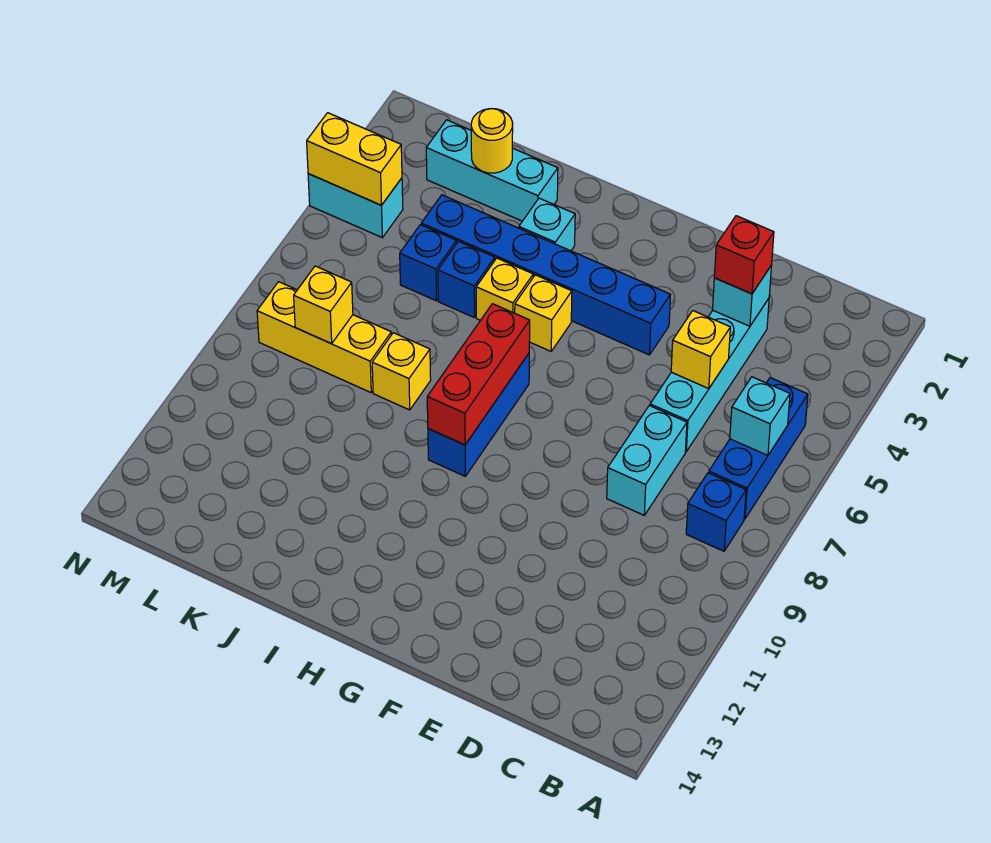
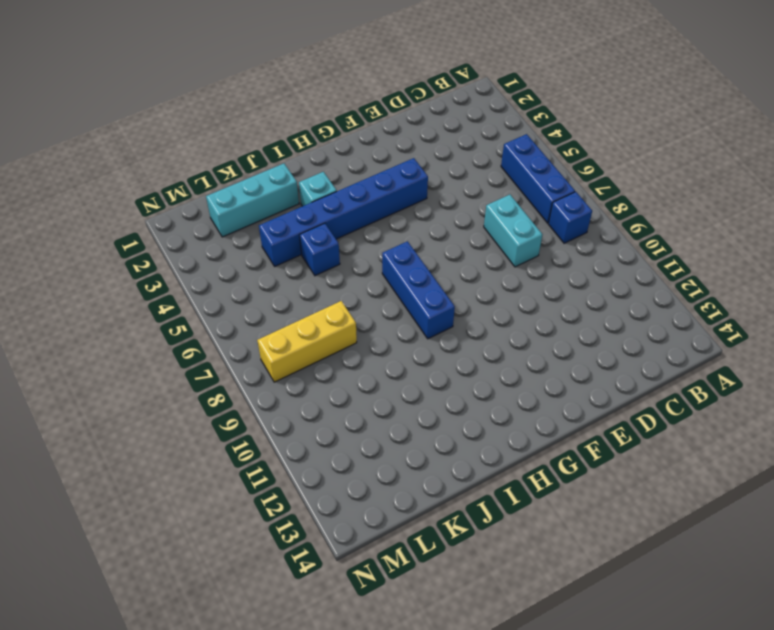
none -> cyan brick D3:D6 level 1
none -> yellow brick H5 level 1
none -> yellow brick I5 level 1

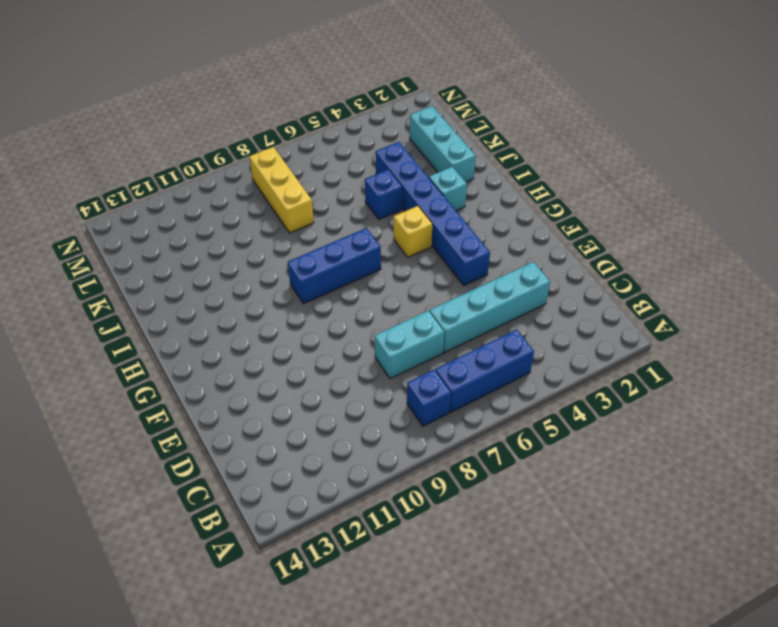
none -> yellow brick I5 level 1
none -> yellow brick J8 level 1
none -> blue brick K5 level 1

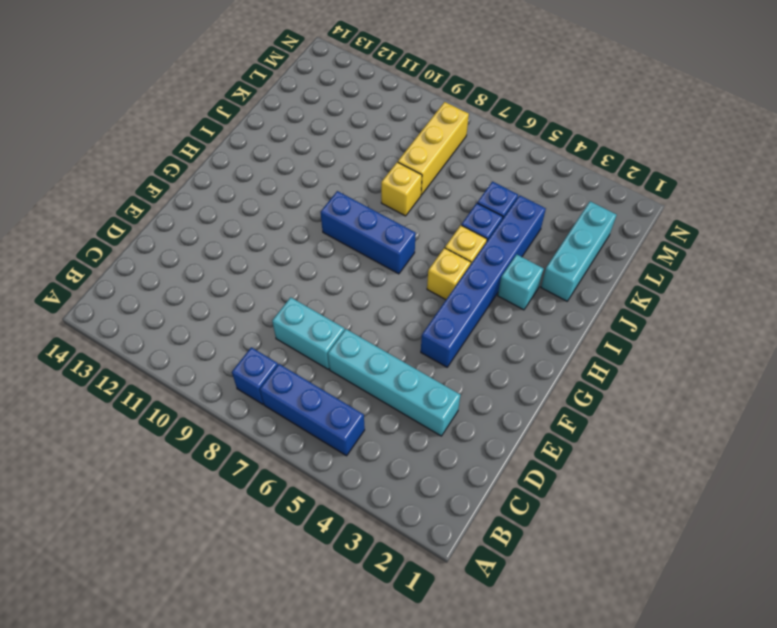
none -> cyan brick M4:N4 level 1
none -> cyan brick B6 level 2
none -> cyan brick D3 level 2

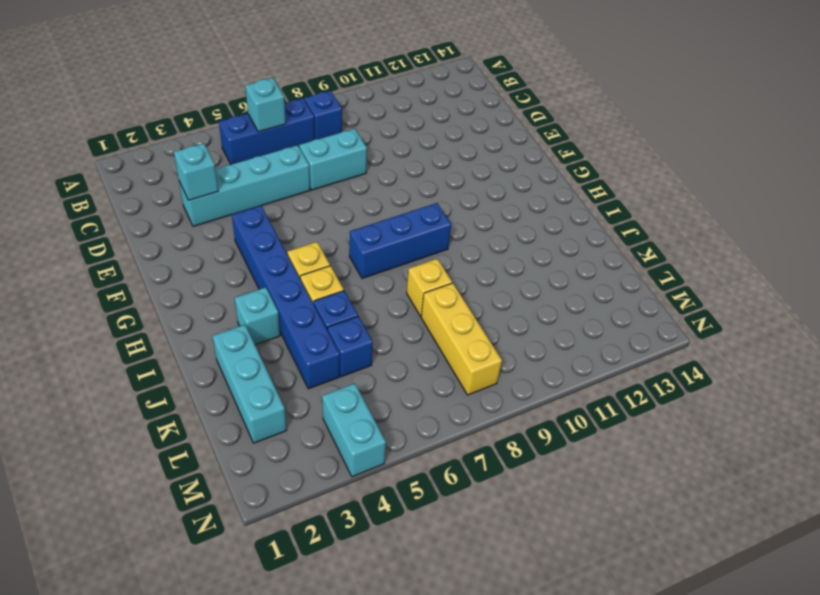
none -> yellow brick D5 level 2
none -> red brick H7:H9 level 2
none -> yellow round brick K2 level 2

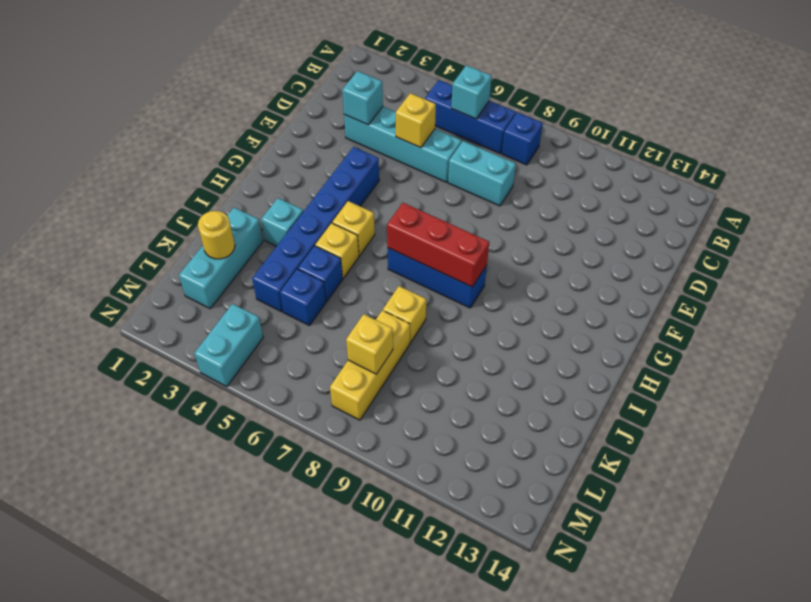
none -> yellow brick M4:N4 level 2
none -> red brick D3 level 3

